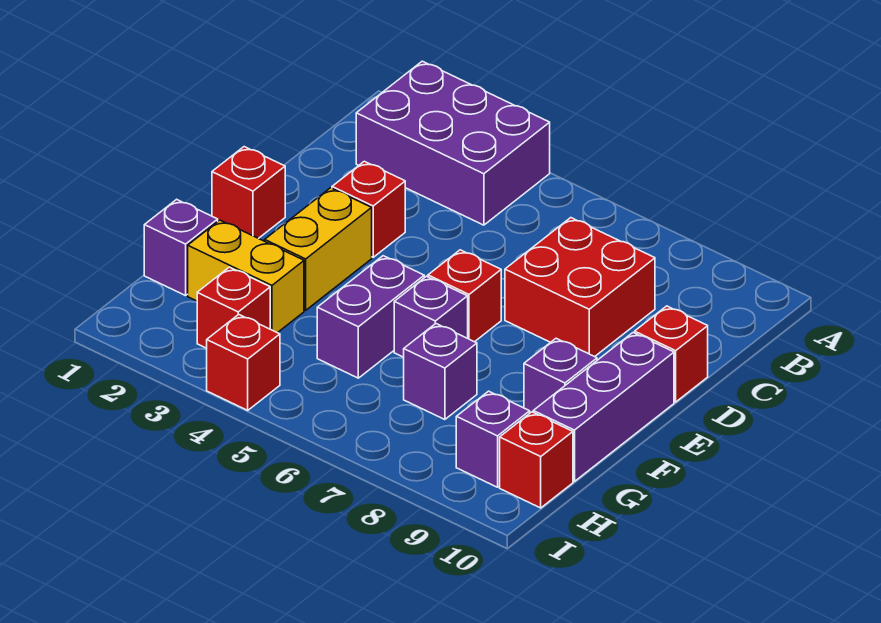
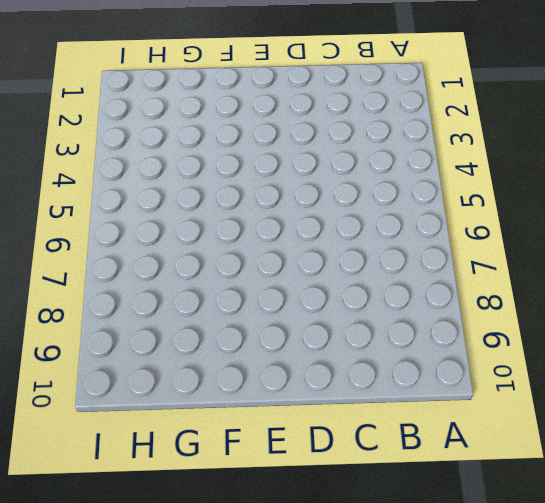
none -> purple brick A2:B4 level 1
none -> red brick C7:D8 level 1
none -> red brick D3 level 1

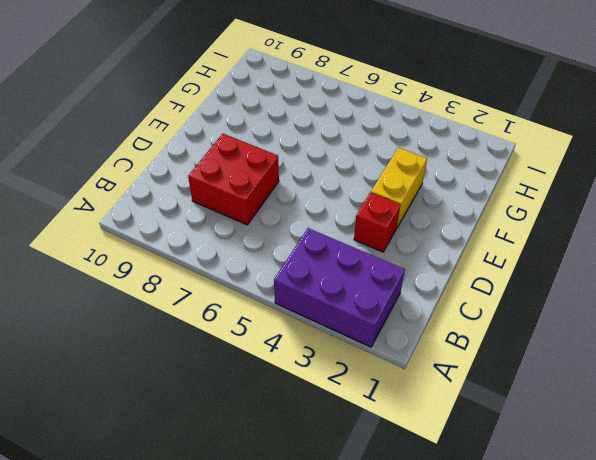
none -> red brick D10 level 1
none -> red brick E1 level 1
none -> red brick E6 level 1

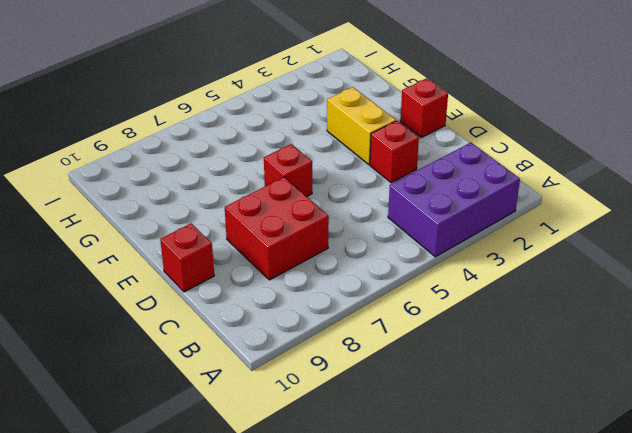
none -> purple brick E10:G10 level 1
none -> purple brick F5:G5 level 1
none -> purple brick F6 level 1

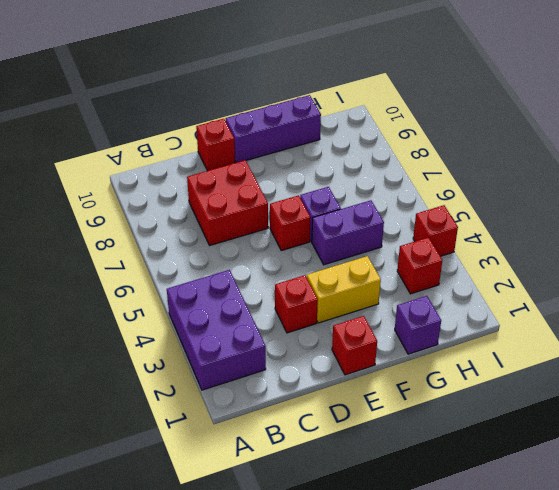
none -> purple brick F9 level 1
none -> yellow brick G2:G3 level 1
none -> purple brick G7 level 1

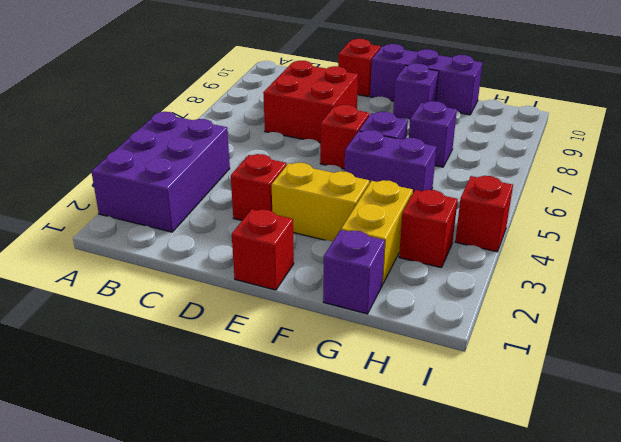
none -> purple brick H9 level 1
none -> red brick H10 level 1

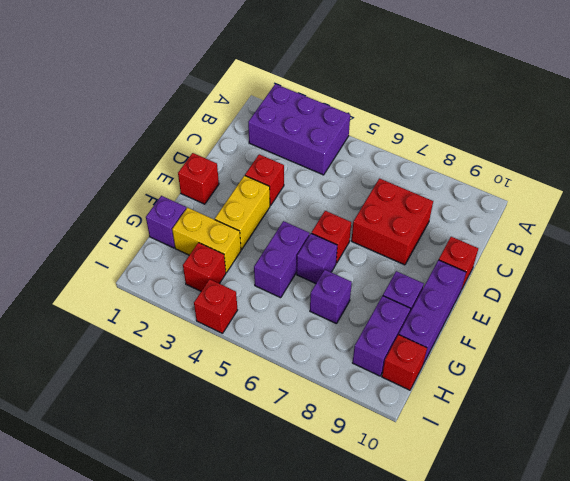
purple brick G9:H9 level 1 -> purple brick H9 level 1

